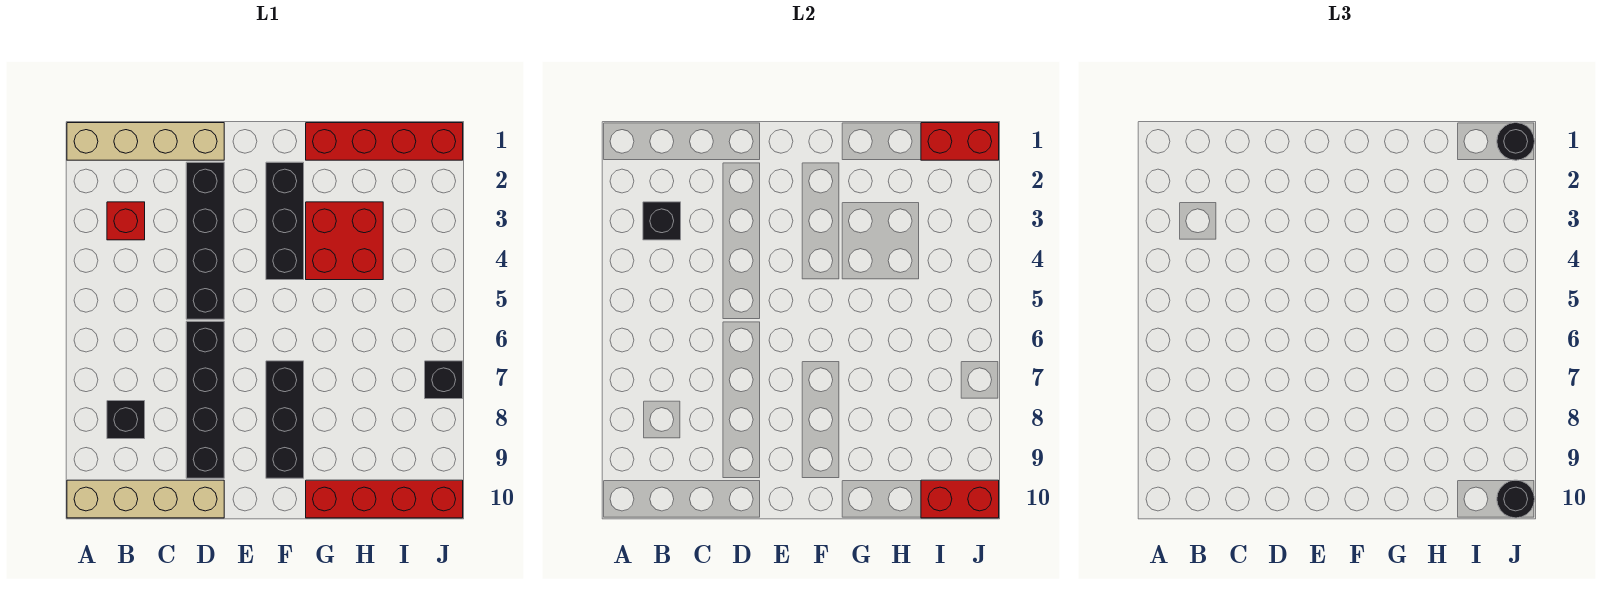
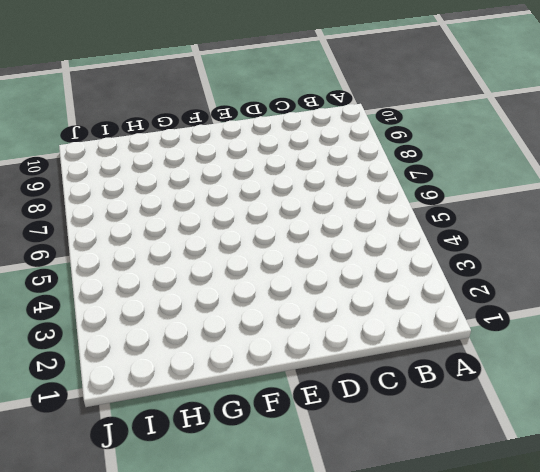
none -> tan brick A1:D1 level 1
none -> tan brick A10:D10 level 1
none -> red brick B3 level 1

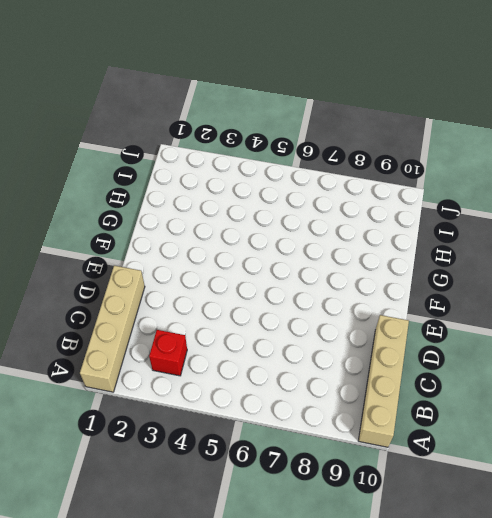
none -> black brick B8 level 1
none -> black brick D2:D5 level 1
none -> black brick D6:D9 level 1

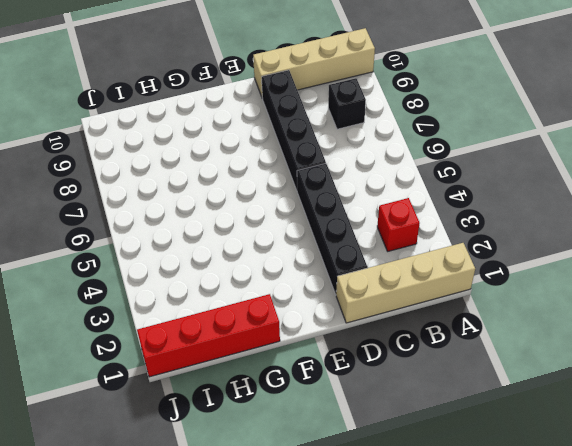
none -> black brick F2:F4 level 1
none -> black brick F7:F9 level 1
none -> red brick G3:H4 level 1

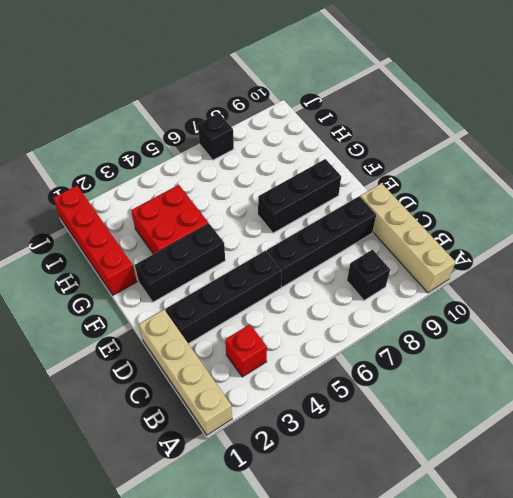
none -> red brick G10:J10 level 1
none -> black brick B3 level 2
none -> red brick I1:J1 level 2

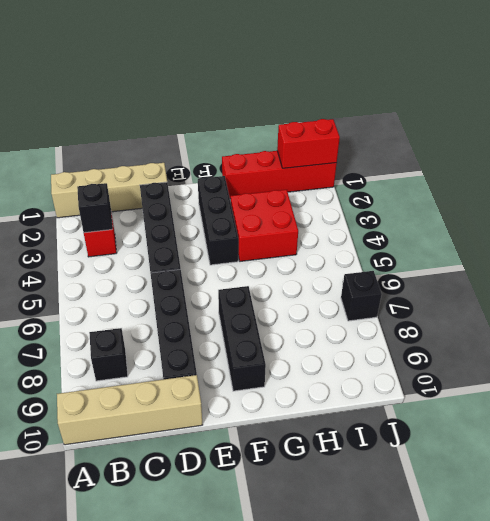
none -> red brick G10:J10 level 1
none -> red brick I10:J10 level 2
none -> black round brick J1 level 3

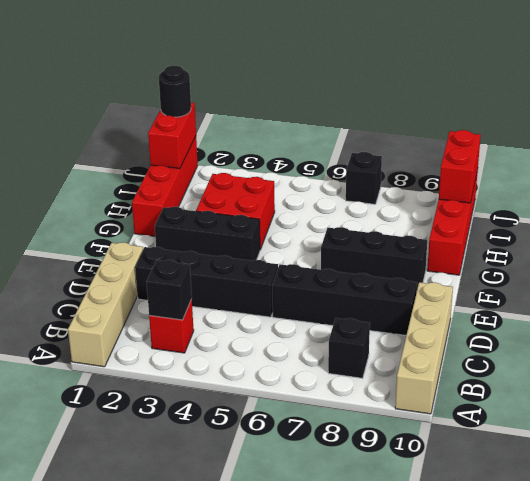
none -> black round brick J10 level 3

